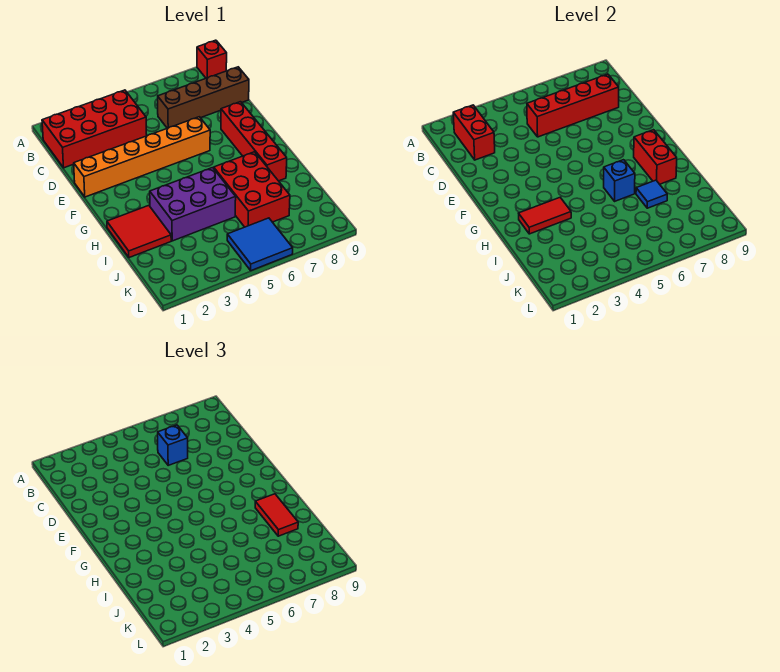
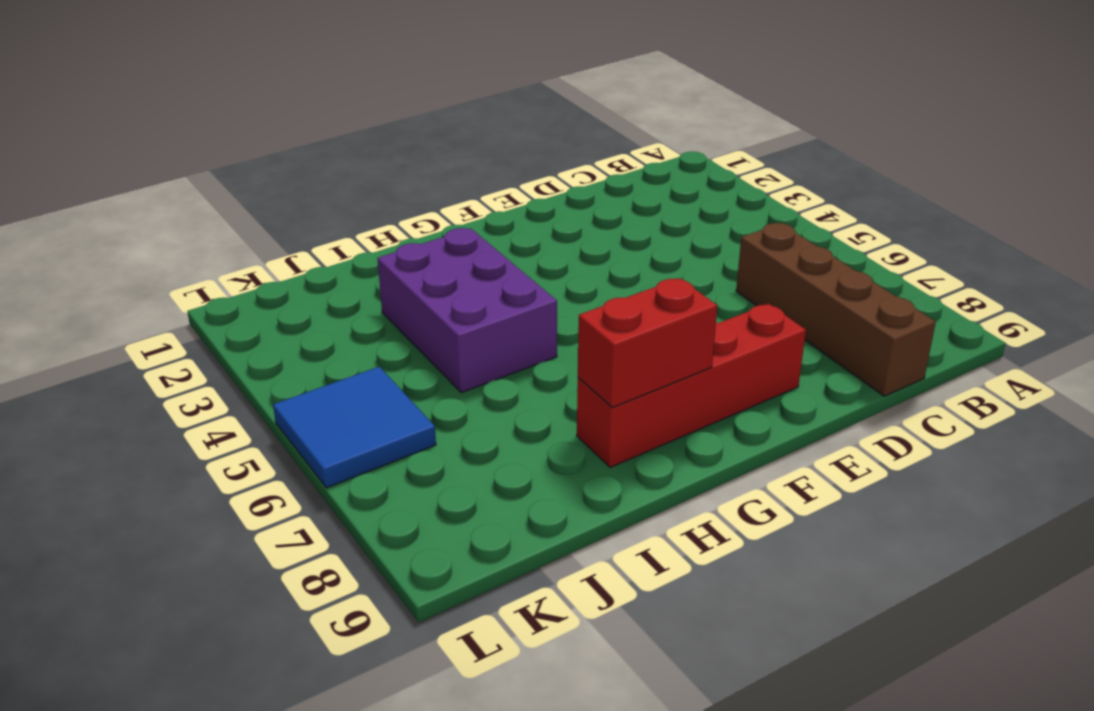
none -> red brick A9 level 1
none -> red brick B1:C4 level 1
none -> orange brick E1:E6 level 1

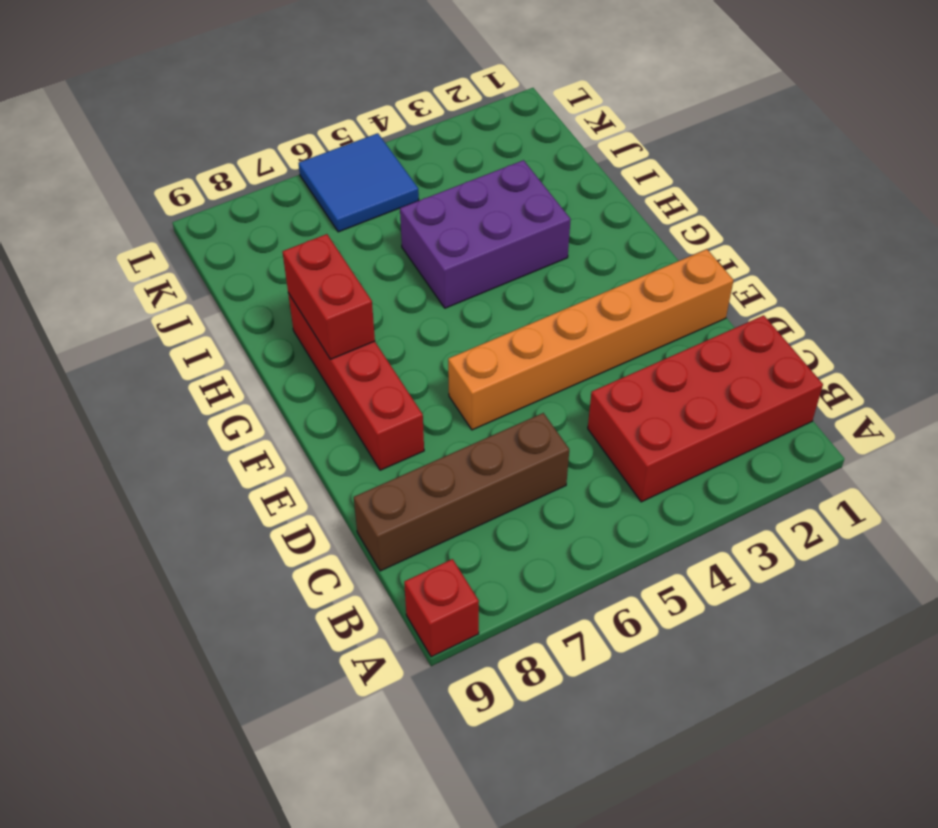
none -> red tile H1:I2 level 1
none -> red brick H6:J7 level 1
none -> red brick B2:C2 level 2

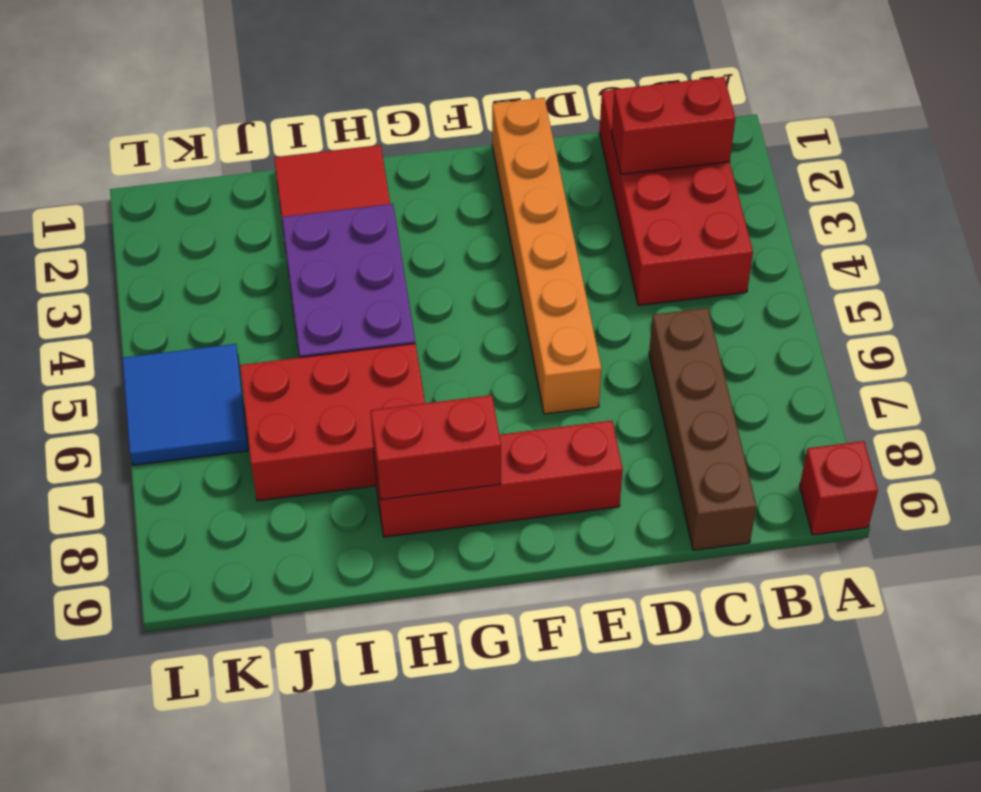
none -> red brick C5:C8 level 2
none -> red tile H2:H3 level 2
none -> blue brick H6 level 2

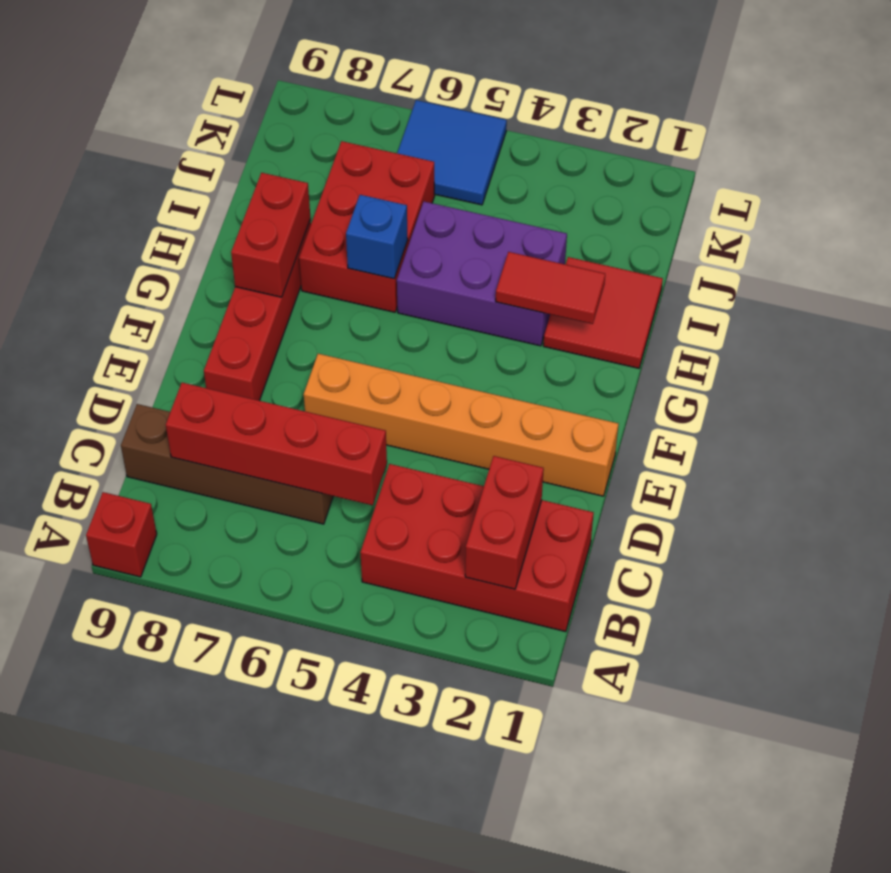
none -> blue tile I7 level 2
none -> blue brick C6 level 3
none -> red tile H8:I8 level 3

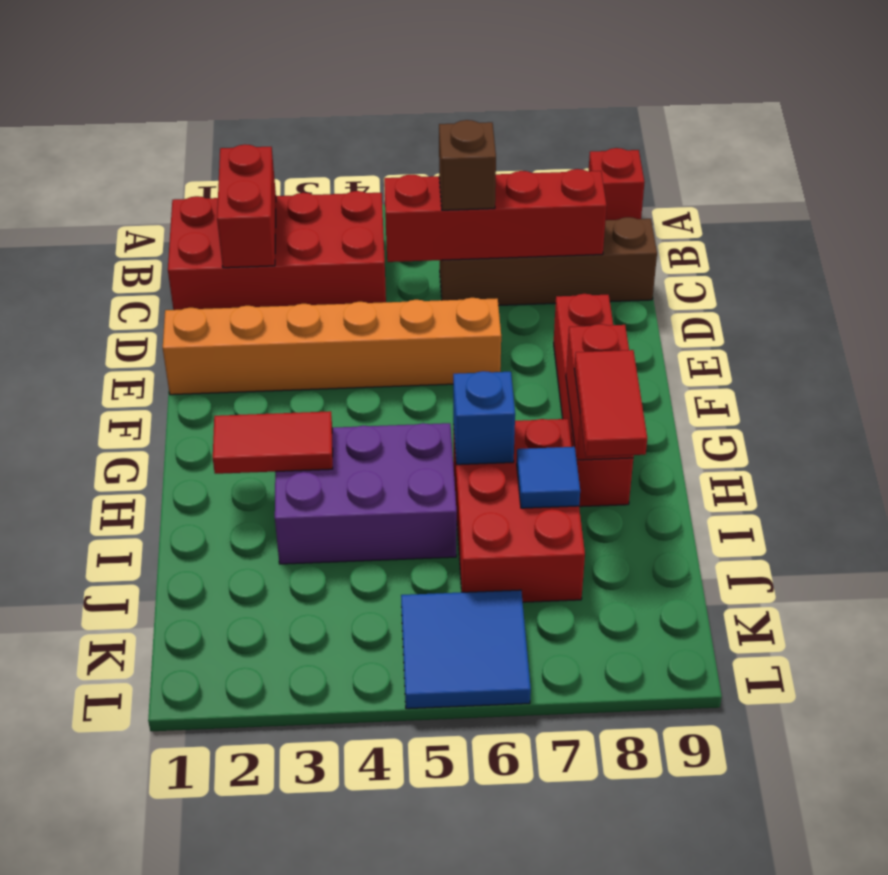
brown brick C6 level 3 -> blue brick C6 level 3
none -> red tile H1:I2 level 1

